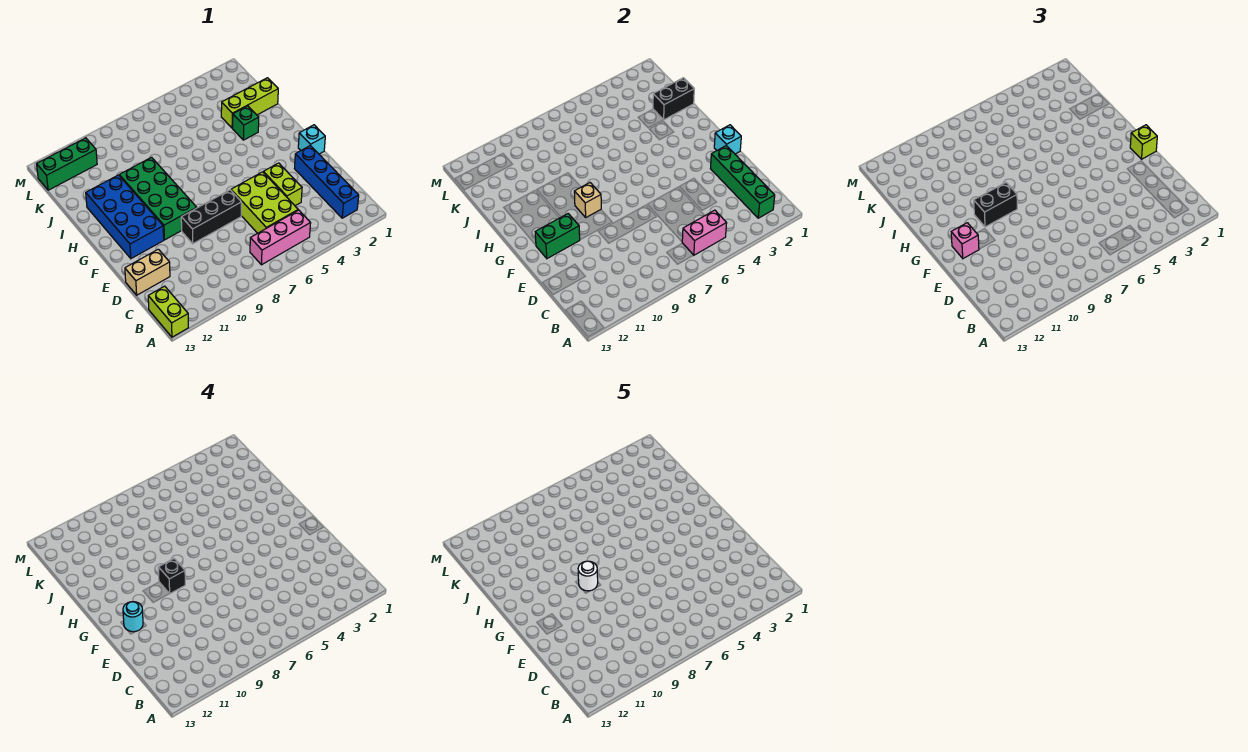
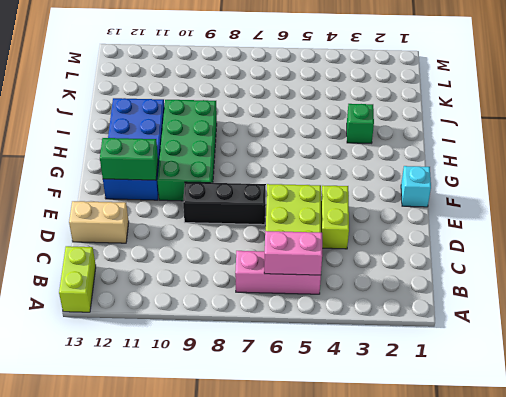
none -> blue brick B2:E2 level 1
none -> lime brick J1:J3 level 1
none -> green brick L11:L13 level 1

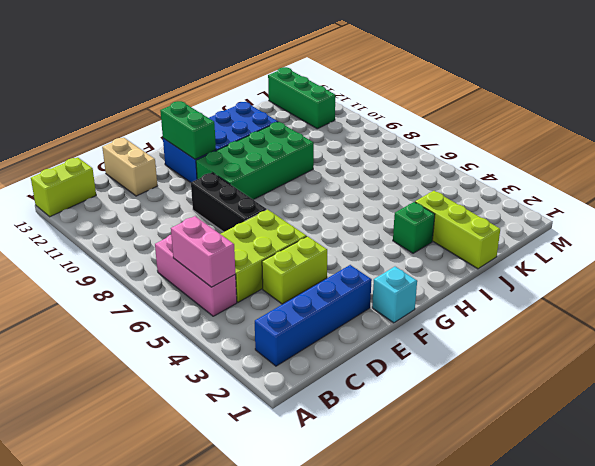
none -> green brick B2:E2 level 2
none -> cyan brick F1 level 2
none -> tan brick G9 level 2

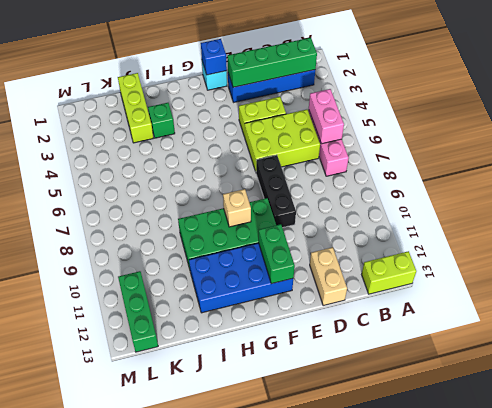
blue brick F1 level 2 -> cyan brick F1 level 2
none -> black brick J1:J2 level 2
none -> lime brick F1 level 3
none -> pink brick F12 level 3

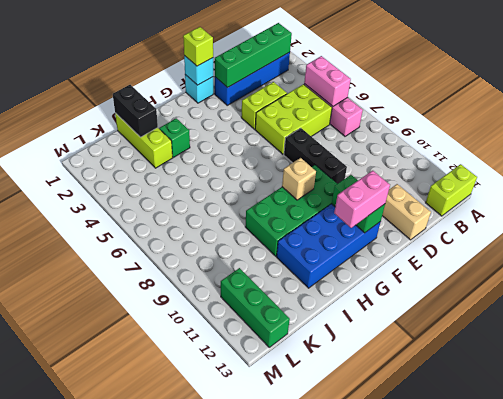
pink brick F12:G12 level 3 -> pink brick F12 level 3
none -> black brick G9:G10 level 3
none -> cyan round brick F12 level 4
none -> black brick G9 level 4

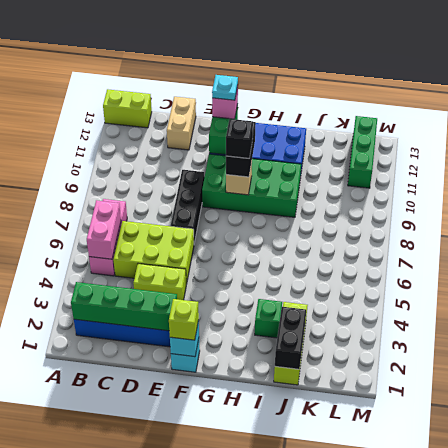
cyan plate F12 level 4 -> cyan round brick F12 level 4
none -> white round brick G9 level 5

